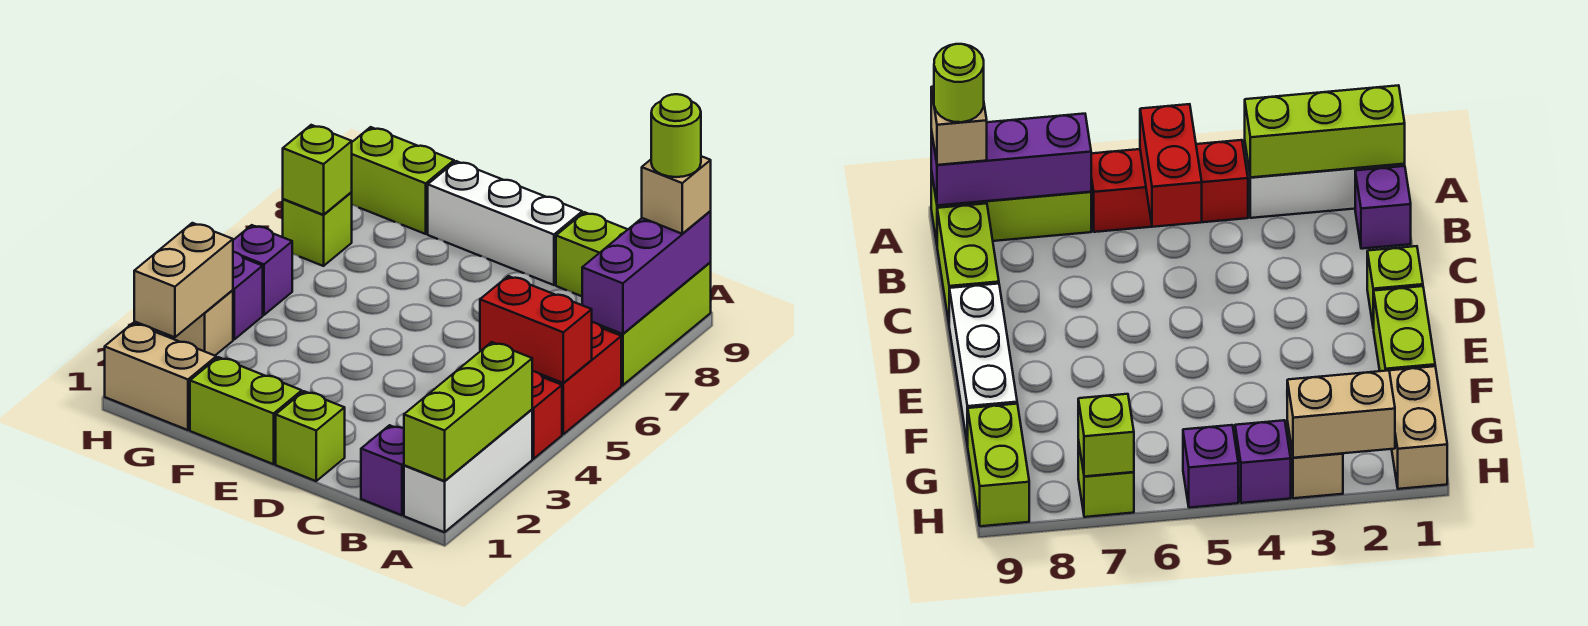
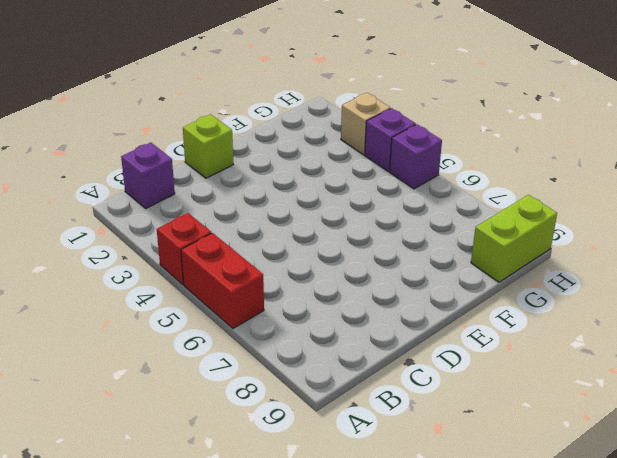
none -> white brick A1:A3 level 1
none -> lime brick A7:A9 level 1
none -> lime brick B9:C9 level 1

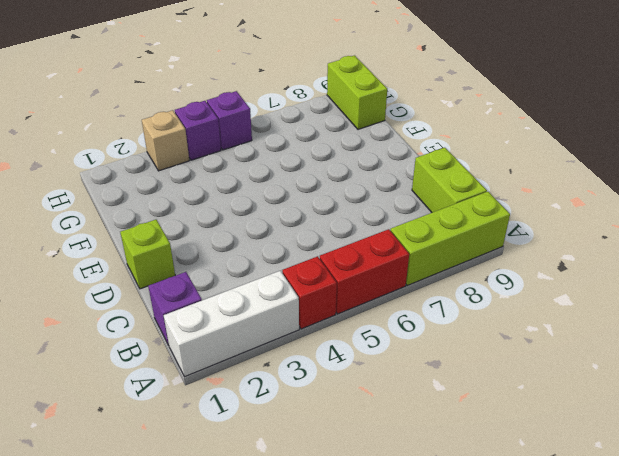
none -> white brick D9:F9 level 1
none -> lime brick E1:F1 level 1
none -> tan brick G1:H1 level 1

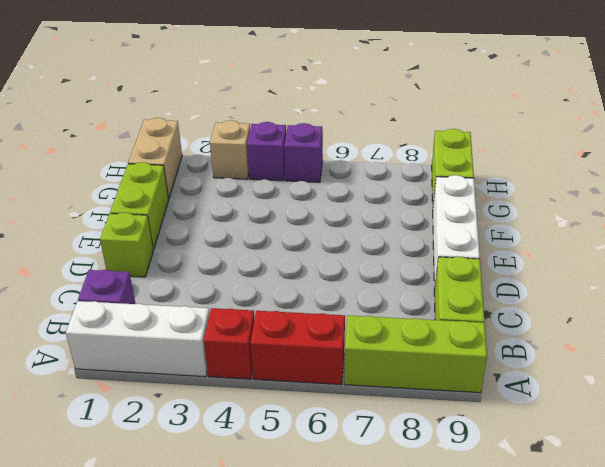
none -> lime brick H7 level 1
none -> lime brick A1:A3 level 2
none -> red brick A5:B5 level 2

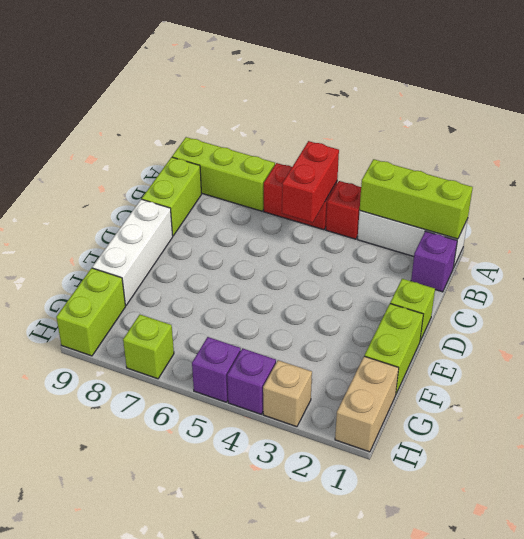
none -> purple brick A7:A9 level 2
none -> tan brick H2:H3 level 2
none -> lime brick H7 level 2

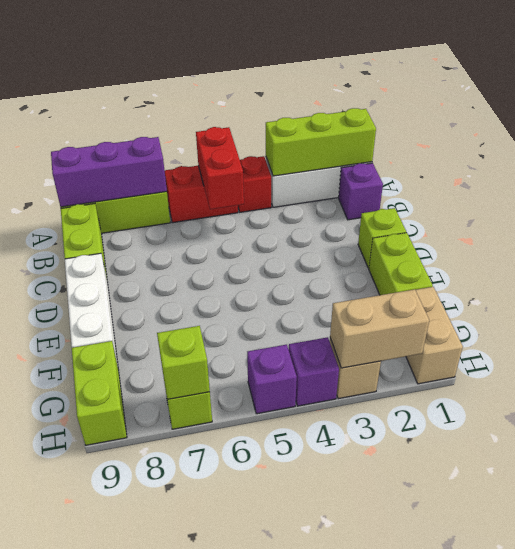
none -> tan brick A9 level 3
none -> lime round brick A9 level 4

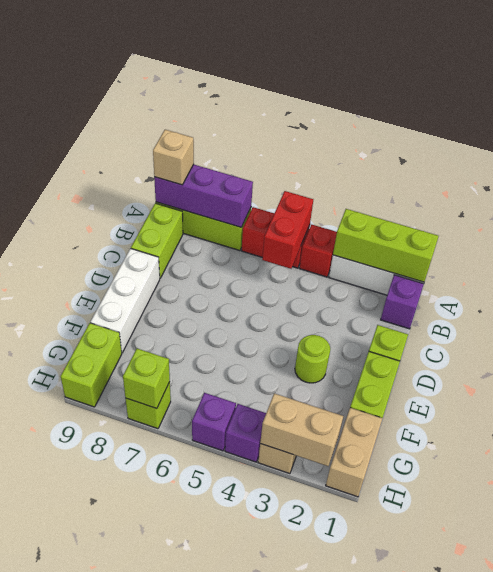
lime round brick E3 level 1 -> lime round brick A9 level 4

